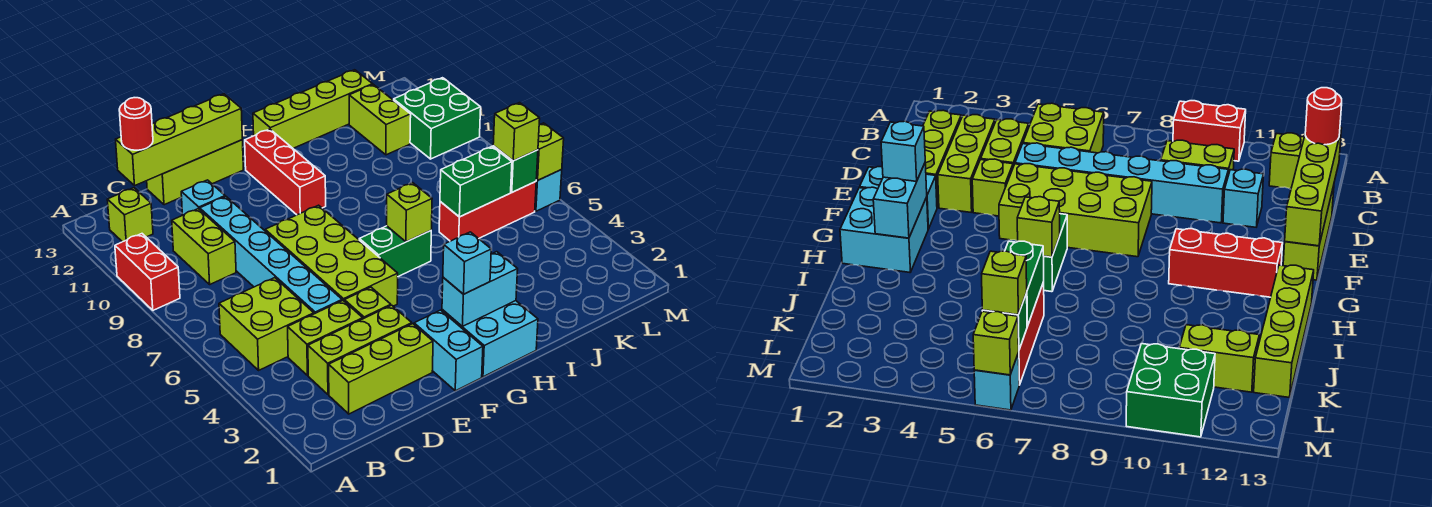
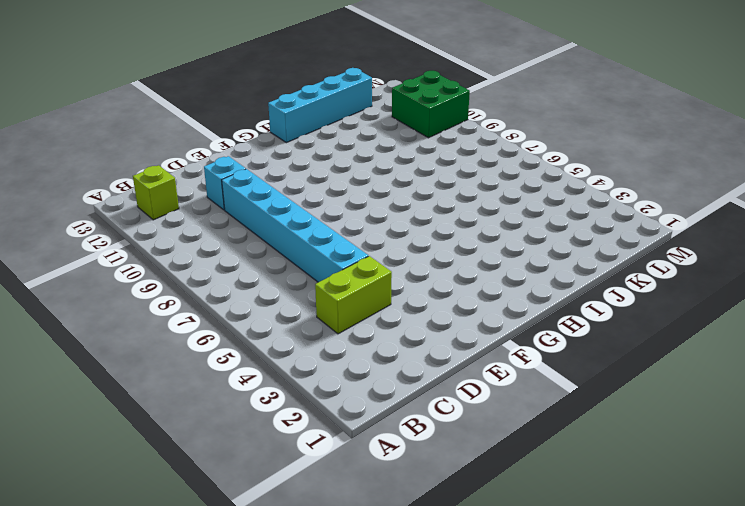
cyan brick H13:K13 level 1 -> lime brick H13:K13 level 1
none -> red brick A9:A10 level 1
none -> lime brick B5:C6 level 1
none -> lime brick C2:E2 level 1
none -> lime brick C3:E3 level 1

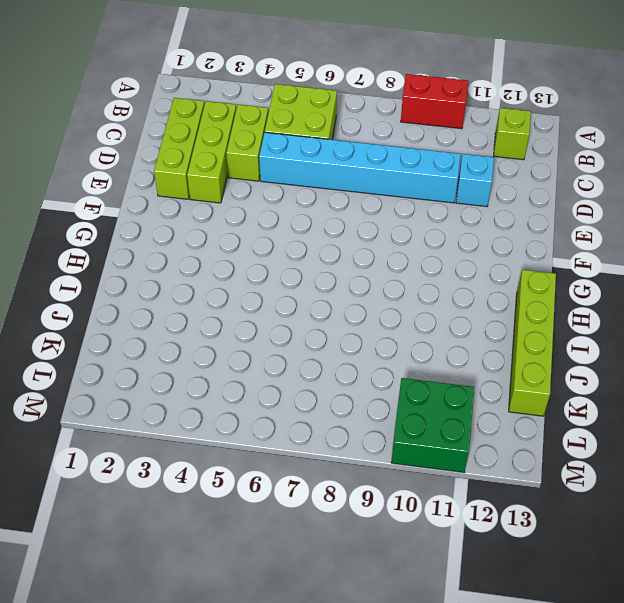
none -> lime brick C9:C10 level 1
none -> lime brick D13:F13 level 1
none -> lime brick E4 level 1
none -> lime brick E5:F8 level 1

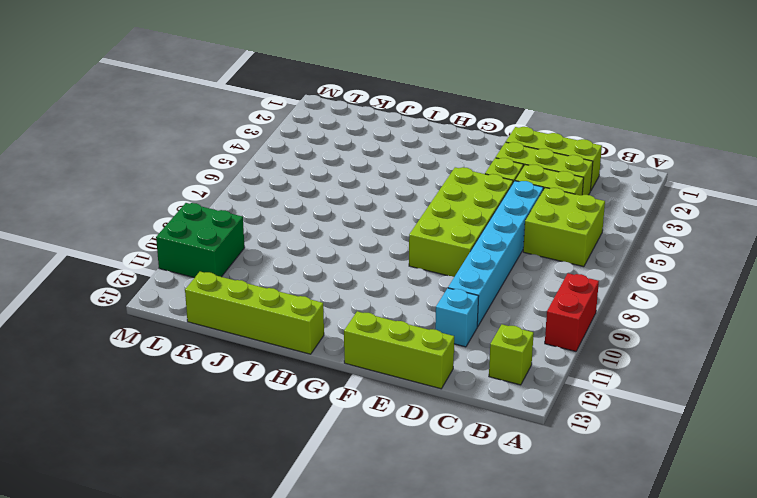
none -> lime brick C9:C10 level 1
none -> cyan brick F1:F2 level 1
none -> cyan brick G1:H2 level 1
none -> green brick G6:H6 level 1

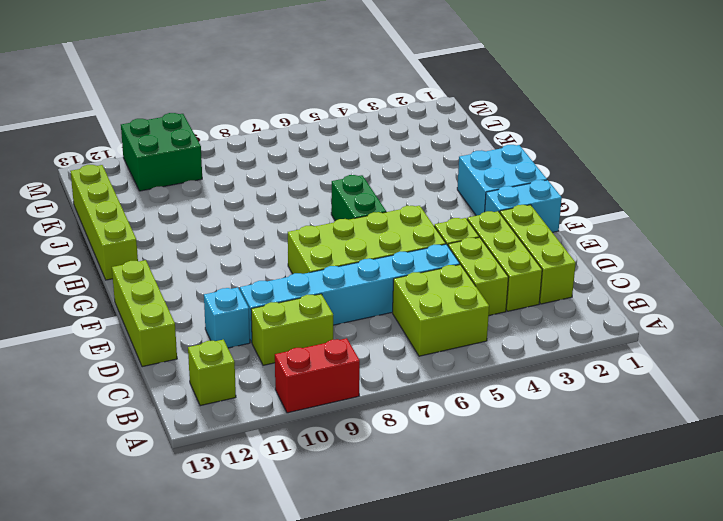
none -> red brick G10:G12 level 1
none -> red brick J6:L6 level 1
none -> lime brick K11:K12 level 1
none -> cyan brick M6 level 1

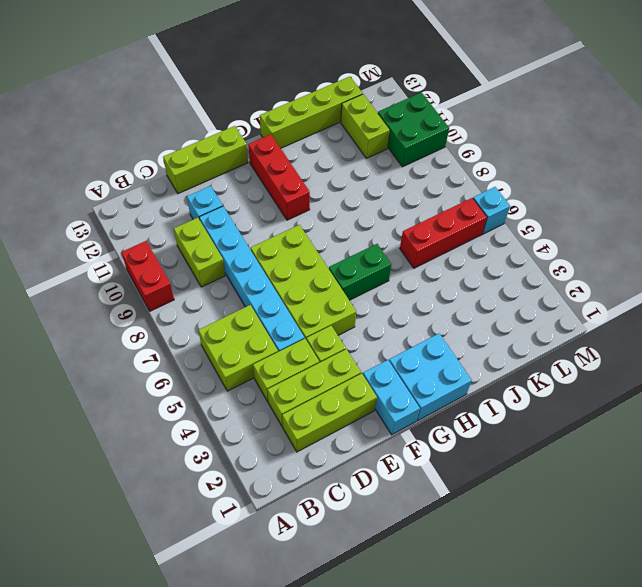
none -> lime brick B12 level 1
none -> lime brick C13:F13 level 2
none -> cyan brick G2:H2 level 2
none -> lime brick H6 level 2

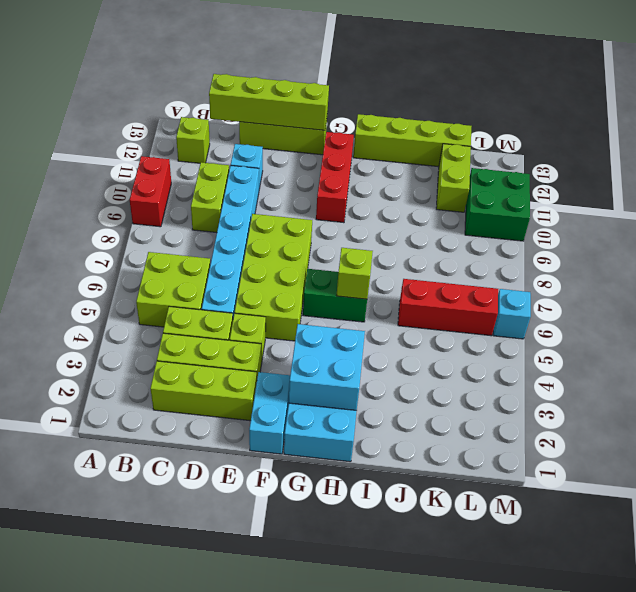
cyan brick G2:H3 level 2 -> cyan brick G2:H2 level 2
none -> green brick J6:K6 level 2
none -> green brick L6 level 2
none -> lime brick M6 level 2
none -> red round brick C13 level 3

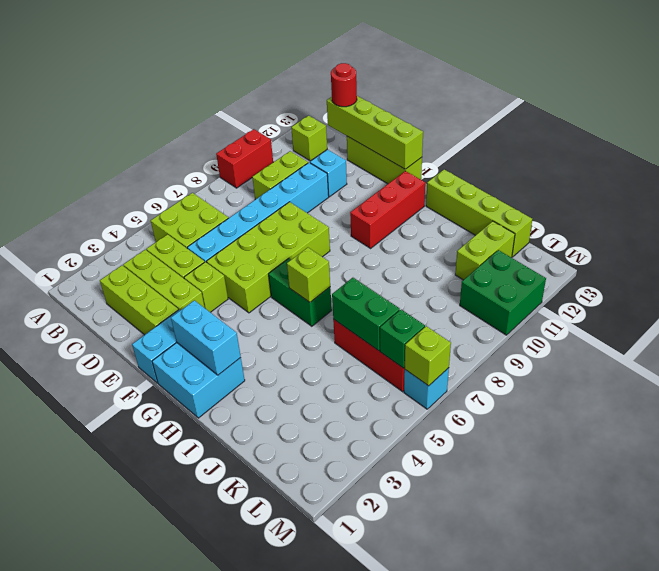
none -> cyan brick G2 level 3
none -> lime brick L6 level 3

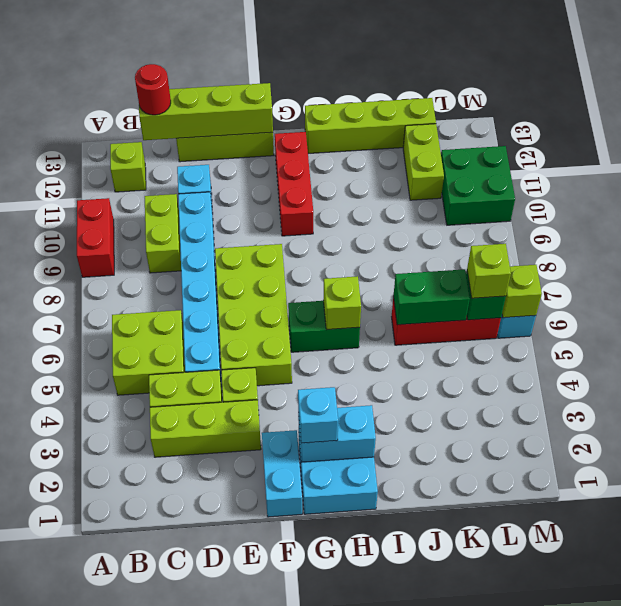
none -> lime brick C2:E2 level 1

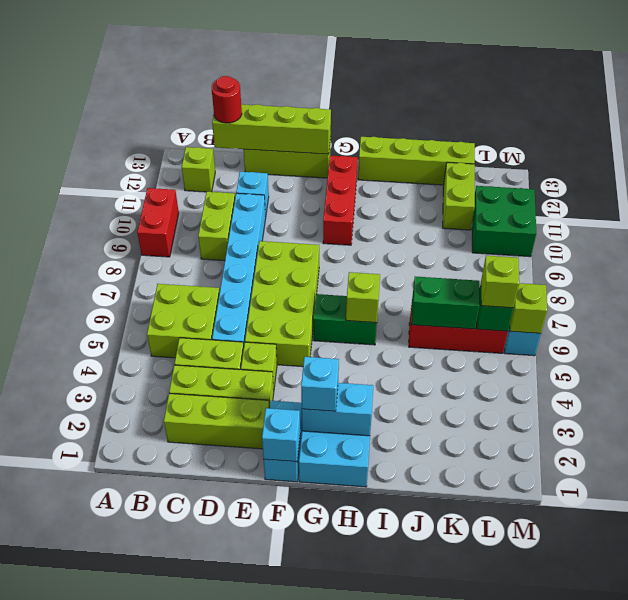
cyan brick F1 level 2 -> none

